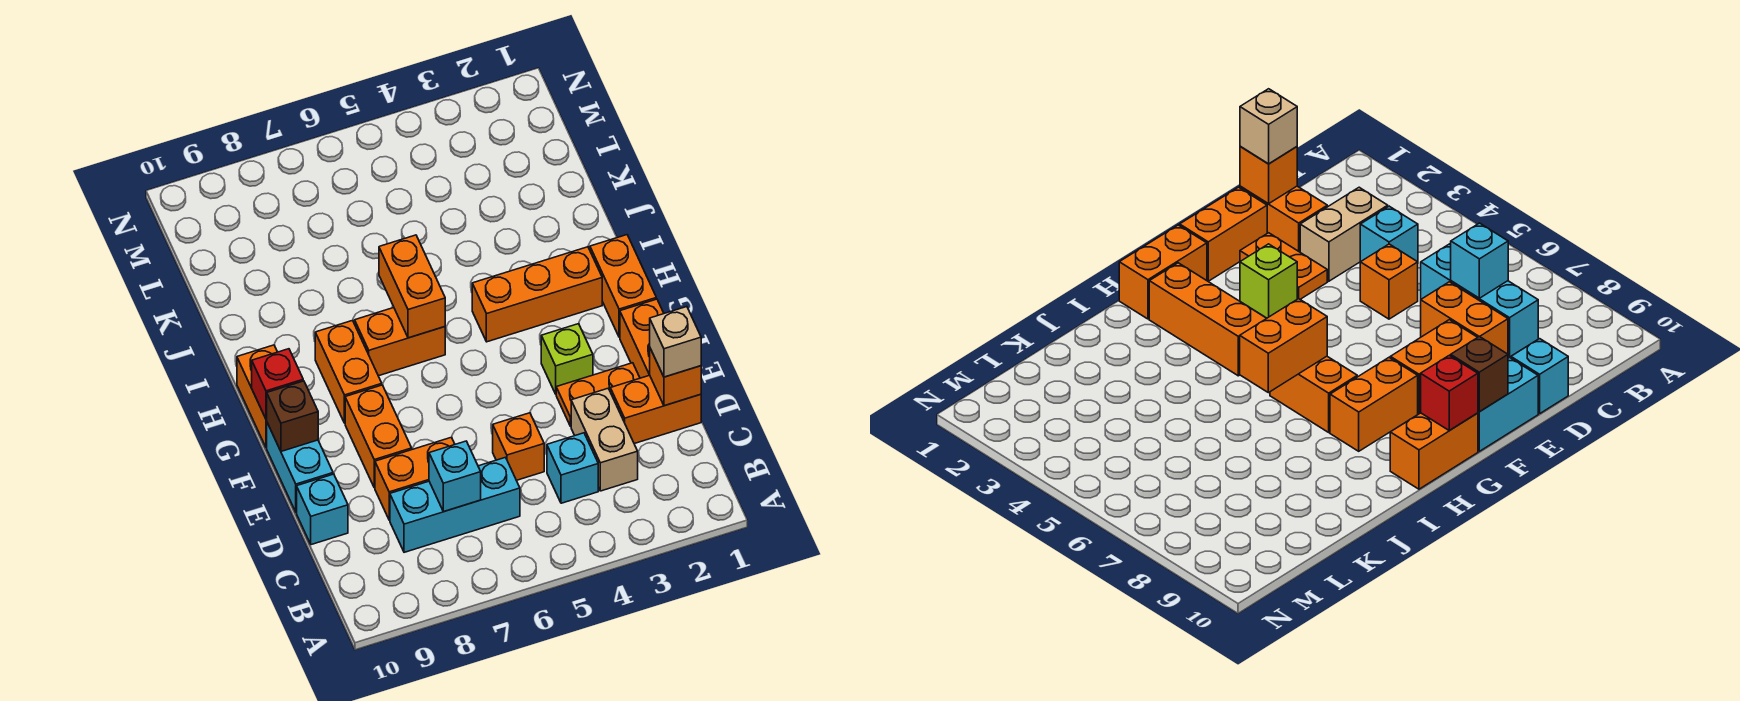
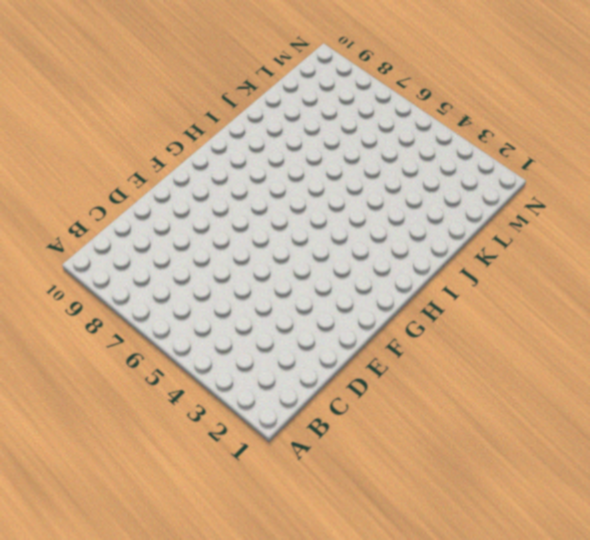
none -> tan brick C3:D3 level 1
none -> cyan brick C4 level 1
none -> cyan brick C6:C8 level 1

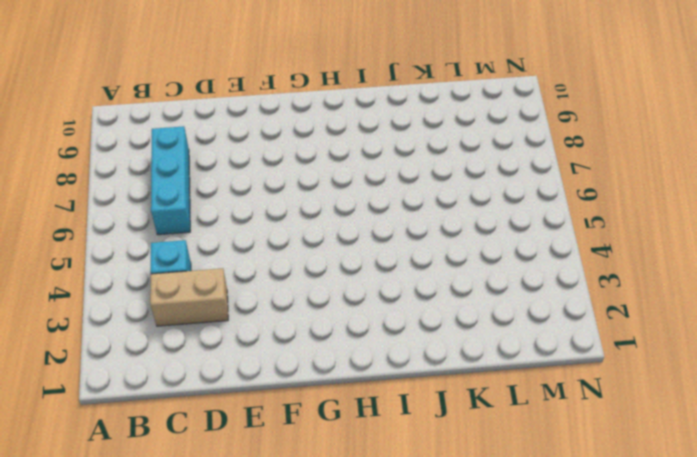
none -> orange brick D1:D2 level 1
none -> orange brick D5 level 1
none -> orange brick D7:D8 level 1

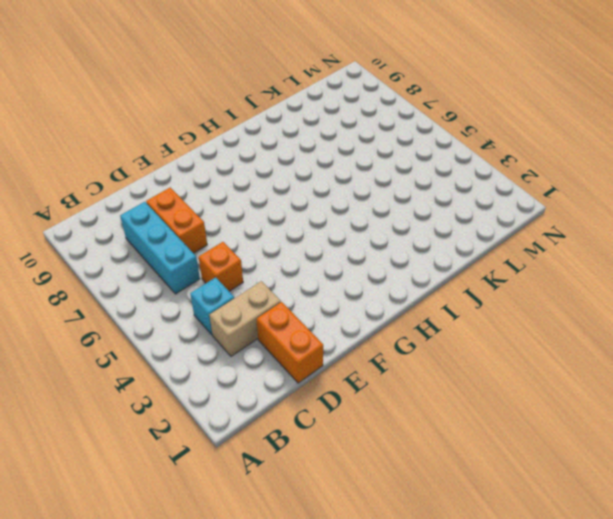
none -> cyan brick D10 level 1
none -> orange brick E1:F1 level 1
none -> orange plate E2:E3 level 1

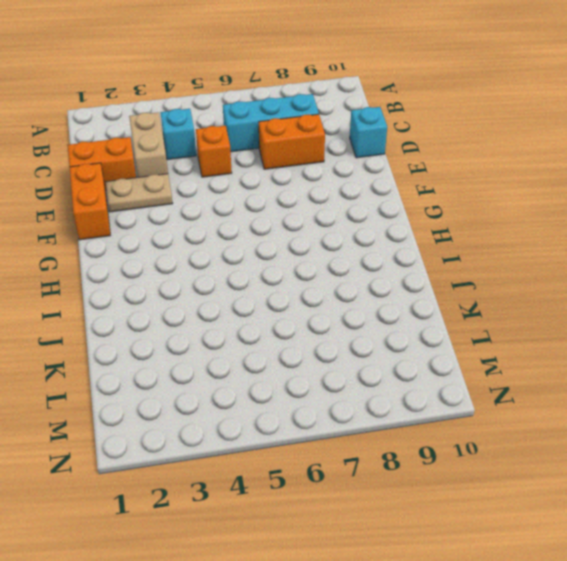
tan plate E2:E3 level 1 -> orange plate E2:E3 level 1
none -> orange brick E8:F8 level 1
none -> cyan brick E10:F10 level 1
none -> lime brick F3 level 1

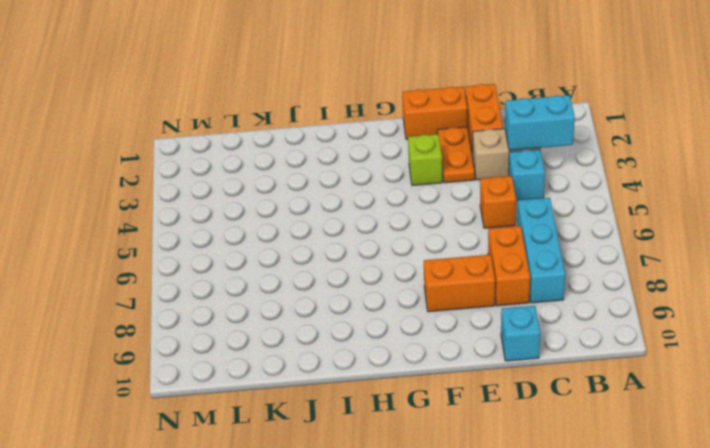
cyan brick B3:C3 level 2 -> cyan brick E10:F10 level 1
none -> orange brick G1:H1 level 1
none -> orange brick G8:H8 level 1
none -> orange brick G10:H10 level 1

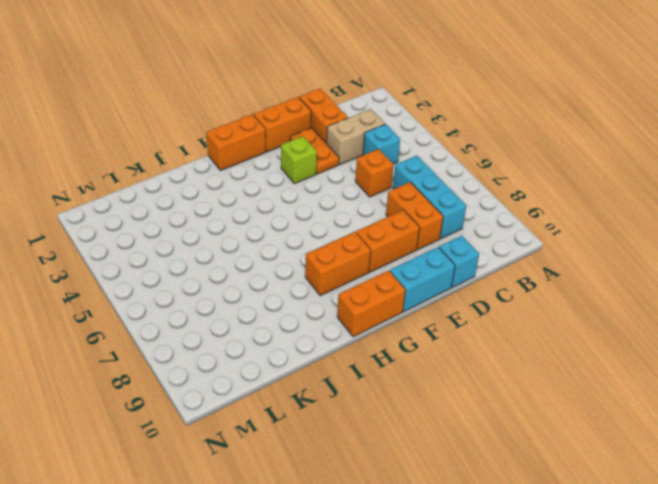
none -> orange brick H2:H4 level 1
none -> orange brick H6:H7 level 1
none -> cyan brick C7 level 2

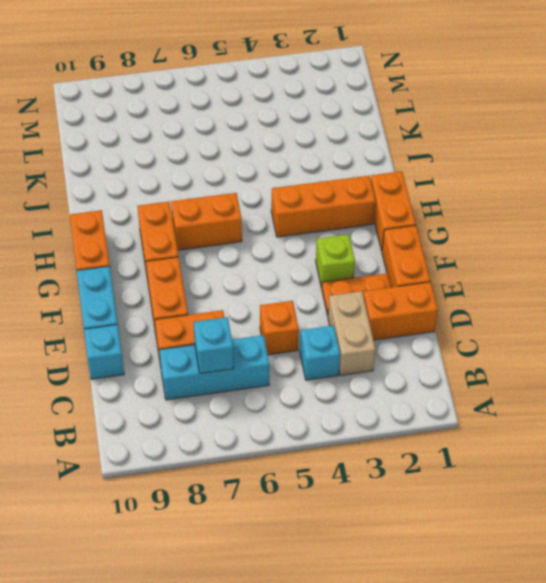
none -> orange brick D1 level 2
none -> brown brick F10 level 2
none -> red brick G10 level 2

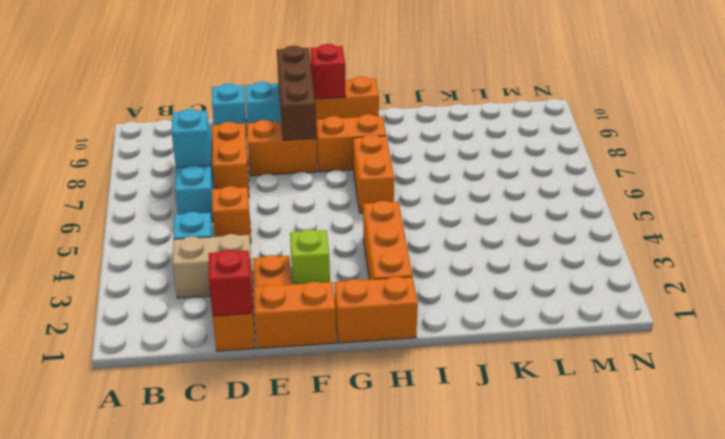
red brick D1 level 2 -> orange brick D1 level 2
brown brick F8:F10 level 2 -> brown brick F10 level 2
none -> orange brick H6:I6 level 2
none -> tan brick D1 level 3

